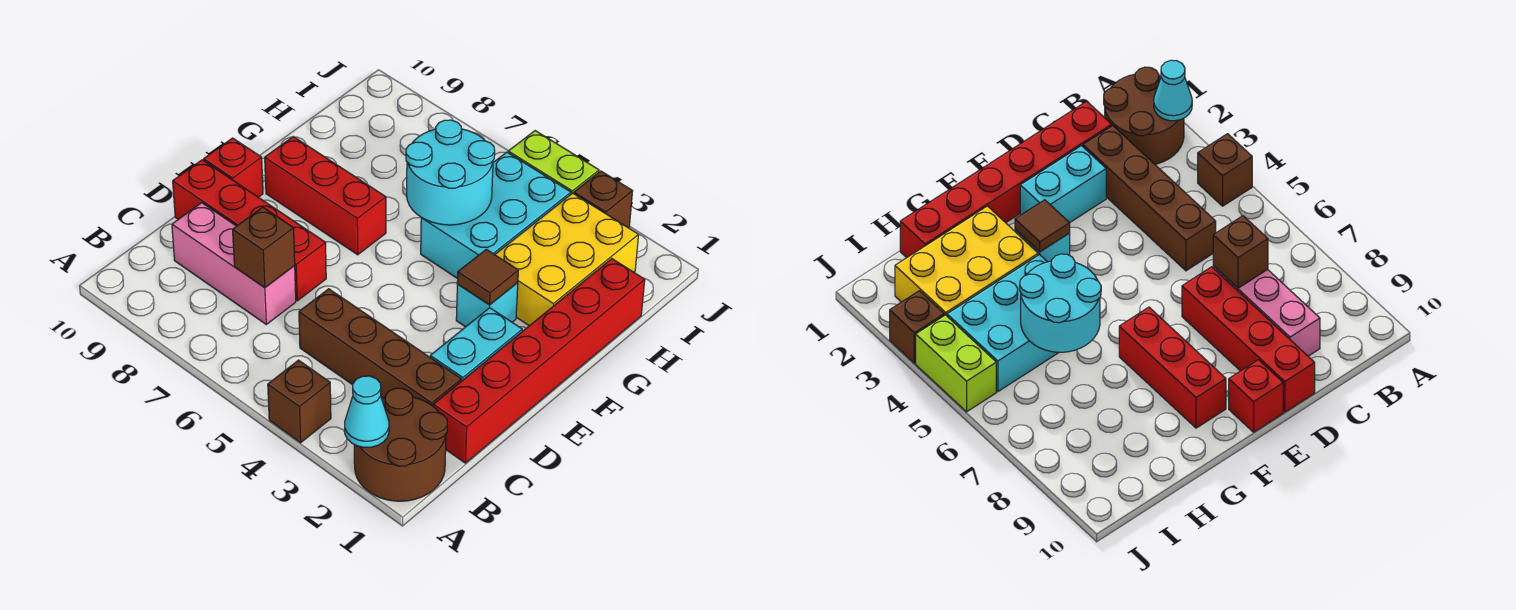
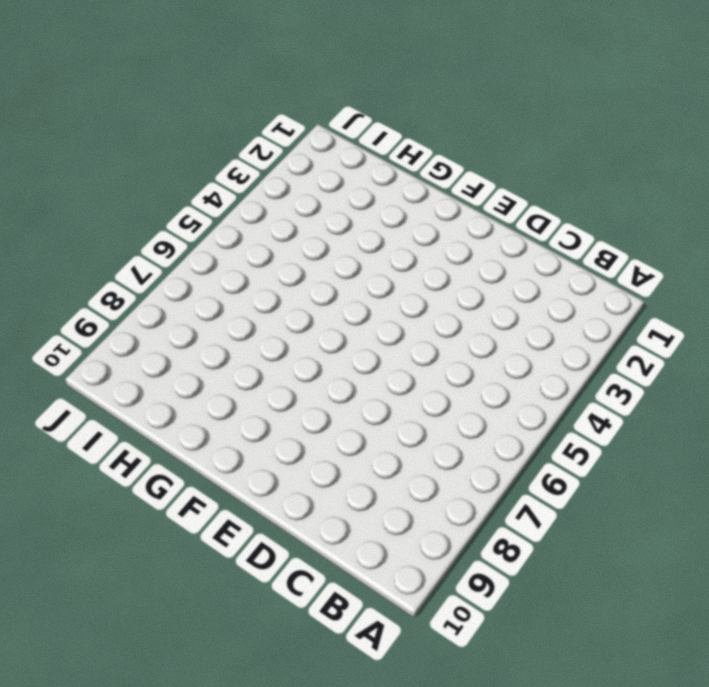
none -> brown round brick A1:B2 level 1
none -> brown brick A4 level 1
none -> red brick C1:H1 level 1

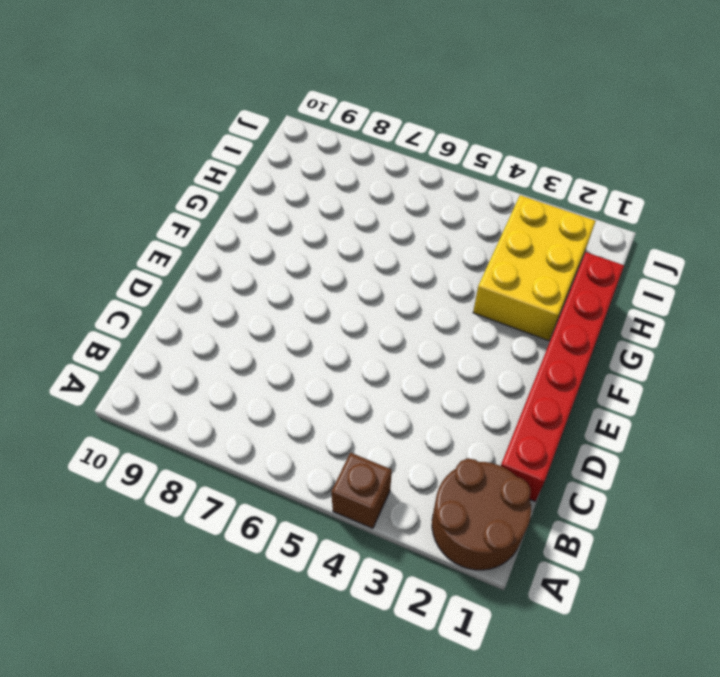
none -> brown brick C2:C5 level 1
none -> pink brick C7:C9 level 1
none -> cyan brick D2:E2 level 1

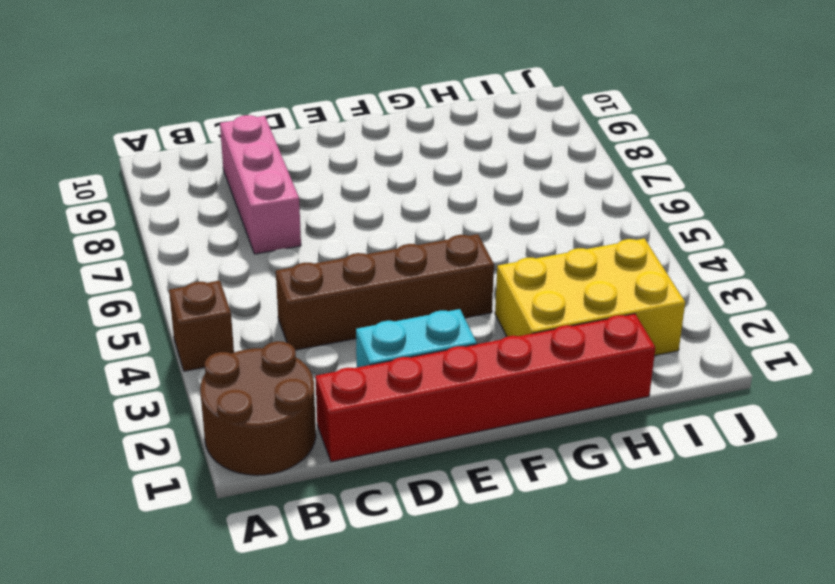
brown brick C4:F4 level 1 -> brown brick C2:C5 level 1
none -> red brick D7:D10 level 1
none -> red brick E10 level 1
none -> cyan brick F3 level 1

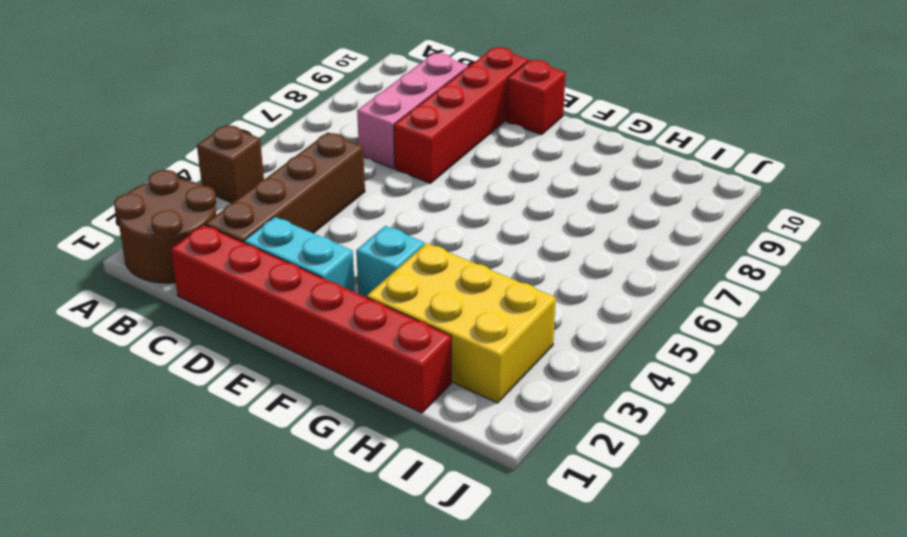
none -> red brick F7:F9 level 1
none -> cyan brick G4:I5 level 1
none -> brown brick J3 level 1

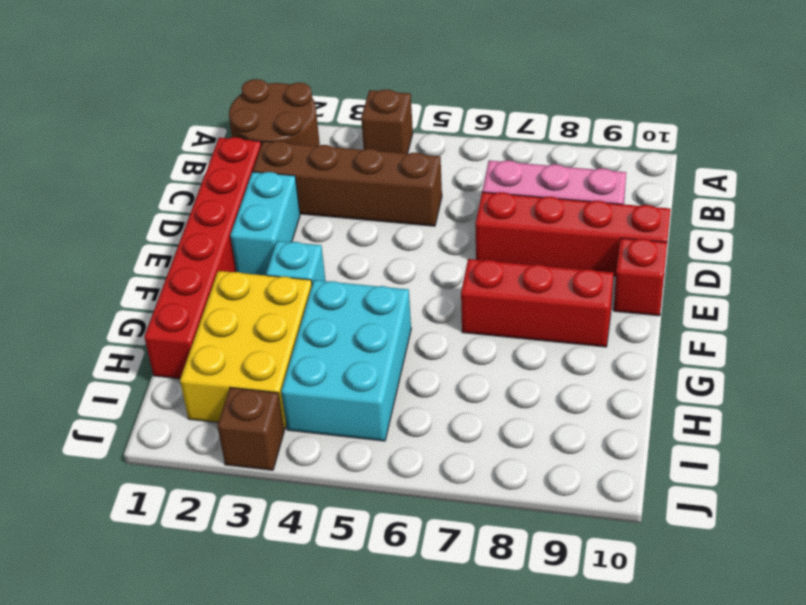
none -> lime brick J4:J5 level 1
none -> cyan cone A2 level 2
none -> brown brick C7 level 2

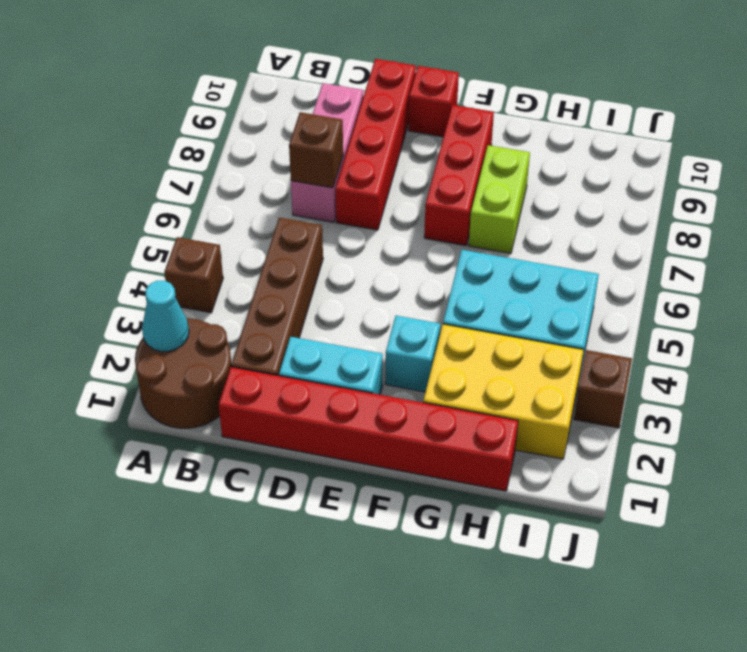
lime brick G7:G8 level 1 -> lime brick J4:J5 level 1
none -> brown tile F3 level 2
none -> cyan round brick G5:H6 level 2

